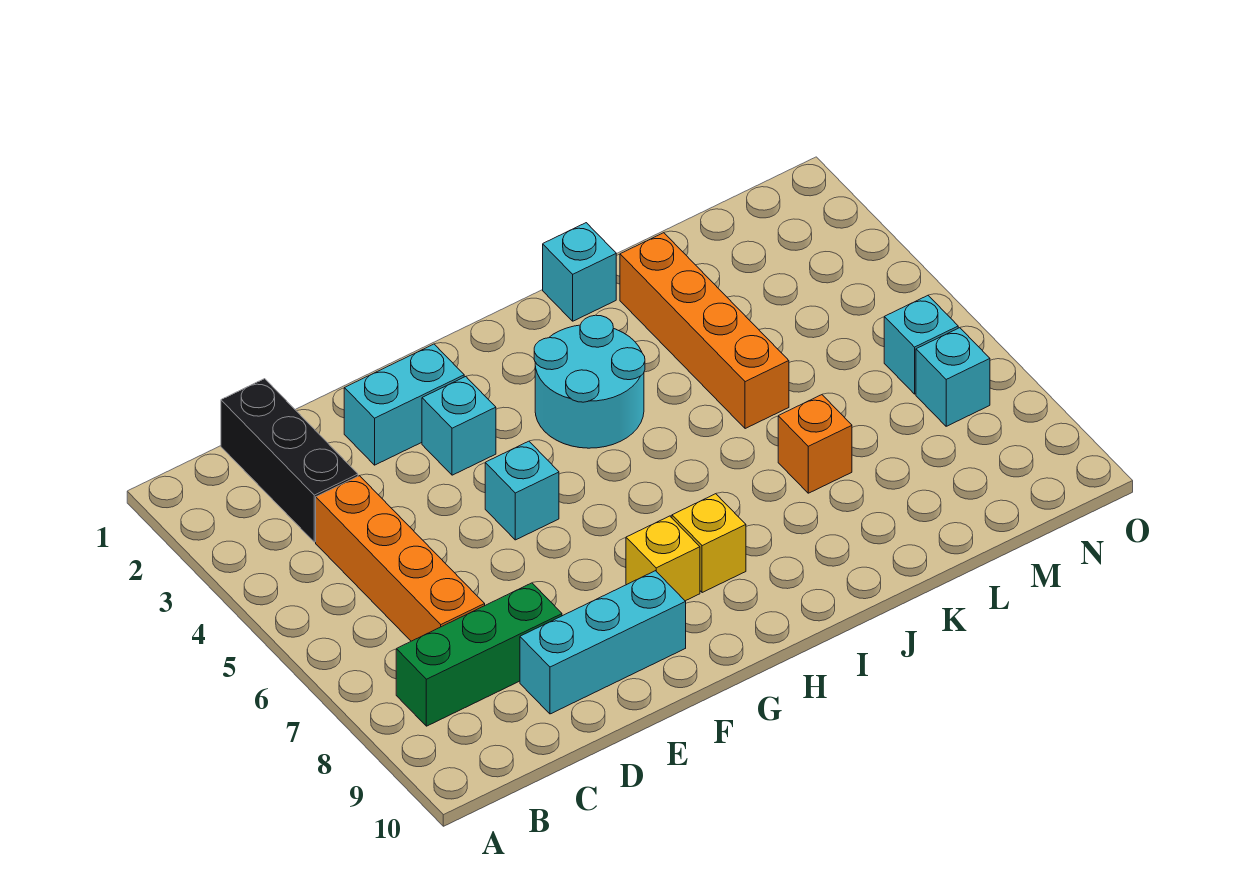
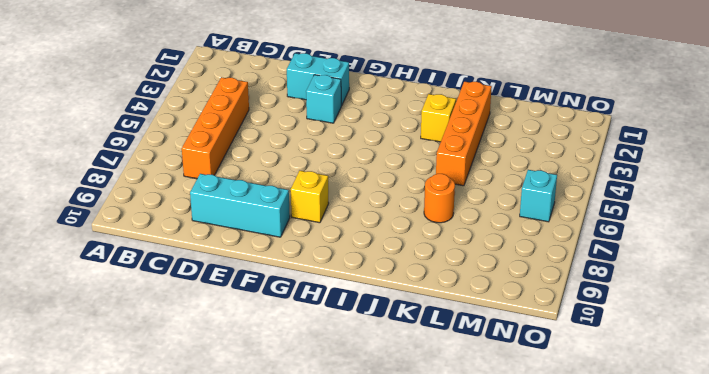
yellow brick J3 level 1 -> yellow brick H8 level 1
orange round brick K7 level 1 -> orange brick K7 level 1
none -> green brick B8:D8 level 1
none -> black brick C1:C3 level 1
none -> cyan brick F5 level 1

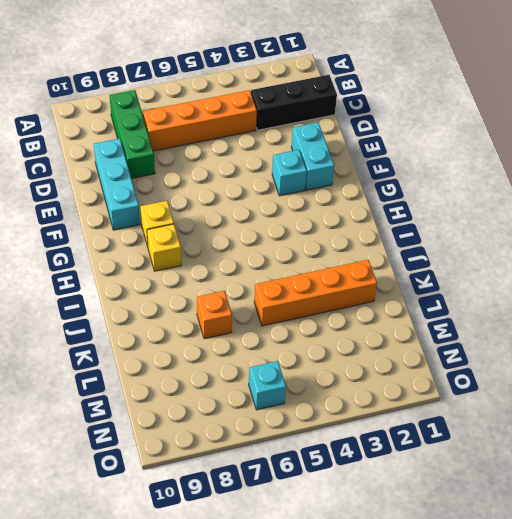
none -> cyan brick F5 level 1
none -> cyan round brick H3:I4 level 1
none -> cyan brick J1 level 1

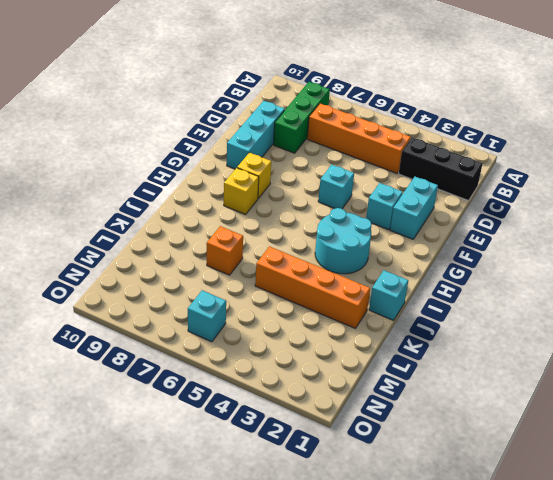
none -> cyan brick N7 level 1

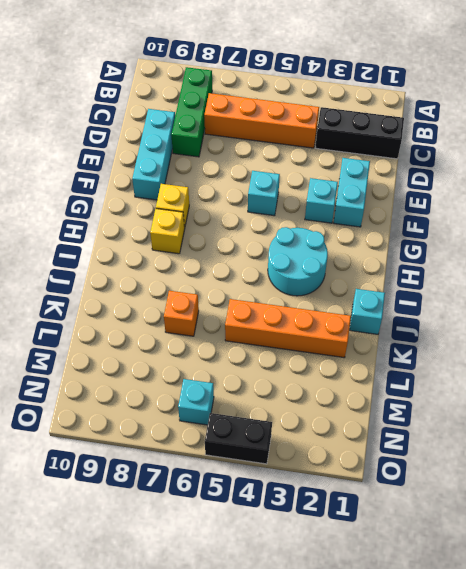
black brick O4:O5 level 1 -> none
none -> cyan brick N7 level 1

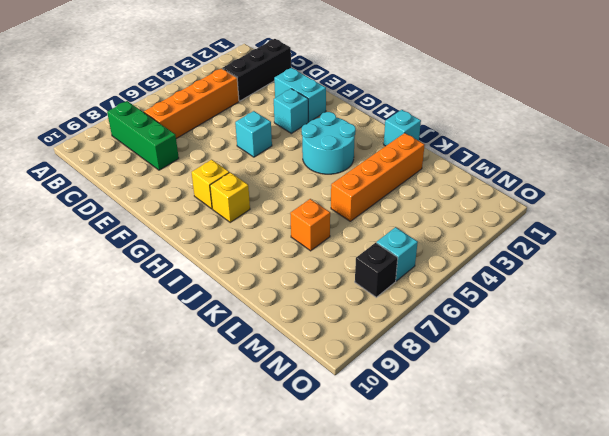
black brick N7 level 1 -> cyan brick N7 level 1
none -> cyan brick D9:F9 level 1

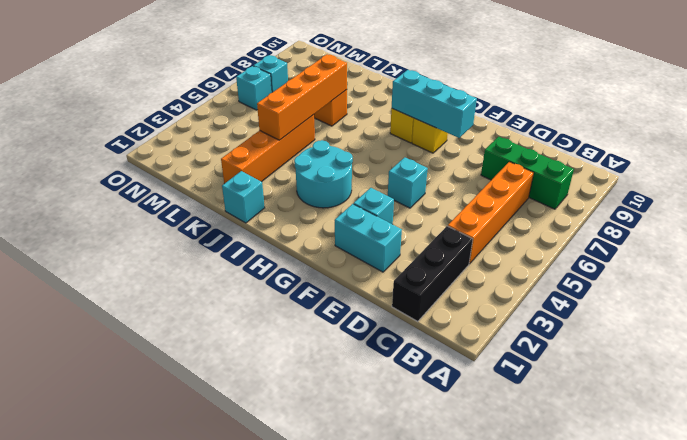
cyan brick F8:H8 level 2 -> cyan brick D9:F9 level 1
orange brick K4:K7 level 2 -> none

